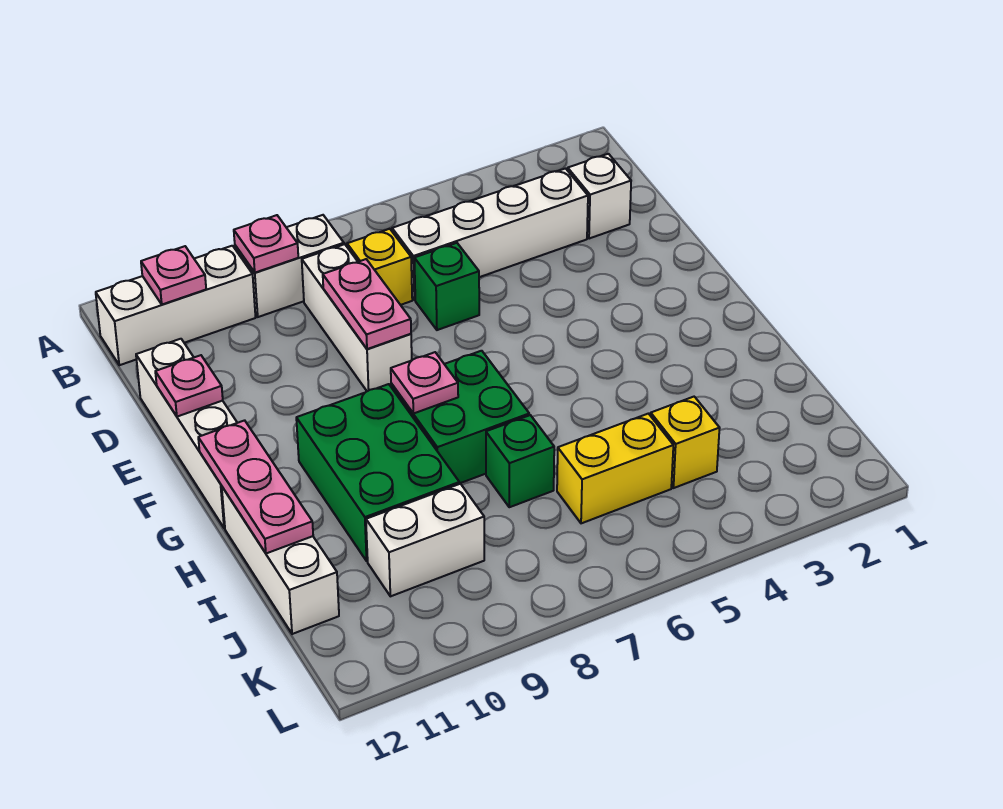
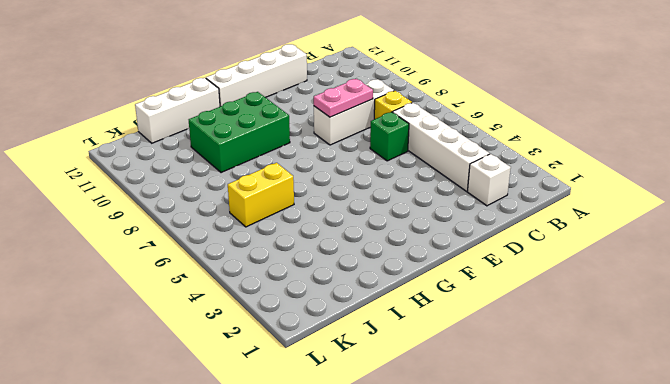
yellow brick I6:J6 level 1 -> yellow brick J5:J6 level 1
none -> white brick B8:B9 level 1
none -> white brick B10:B12 level 1
none -> green brick G7:H8 level 1

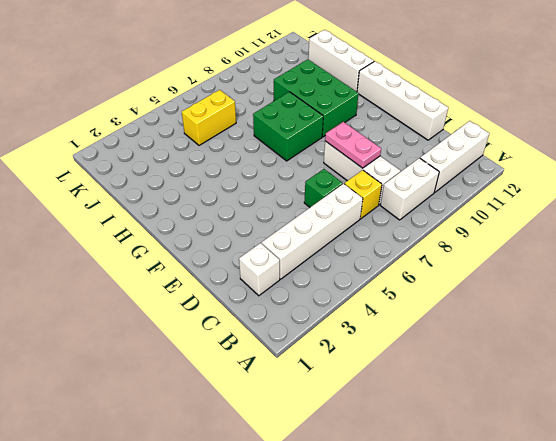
none -> green brick I7 level 1
none -> yellow brick J4 level 1
none -> white brick J9:J10 level 1

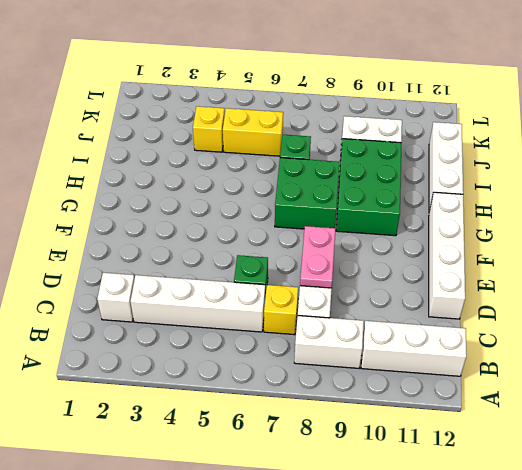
none -> pink plate B9 level 2
none -> pink plate B11 level 2
none -> pink plate E12 level 2

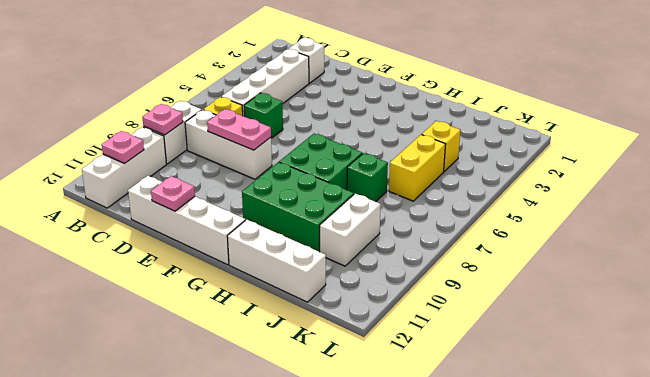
none -> pink plate G8 level 2
none -> pink plate G12:I12 level 2

